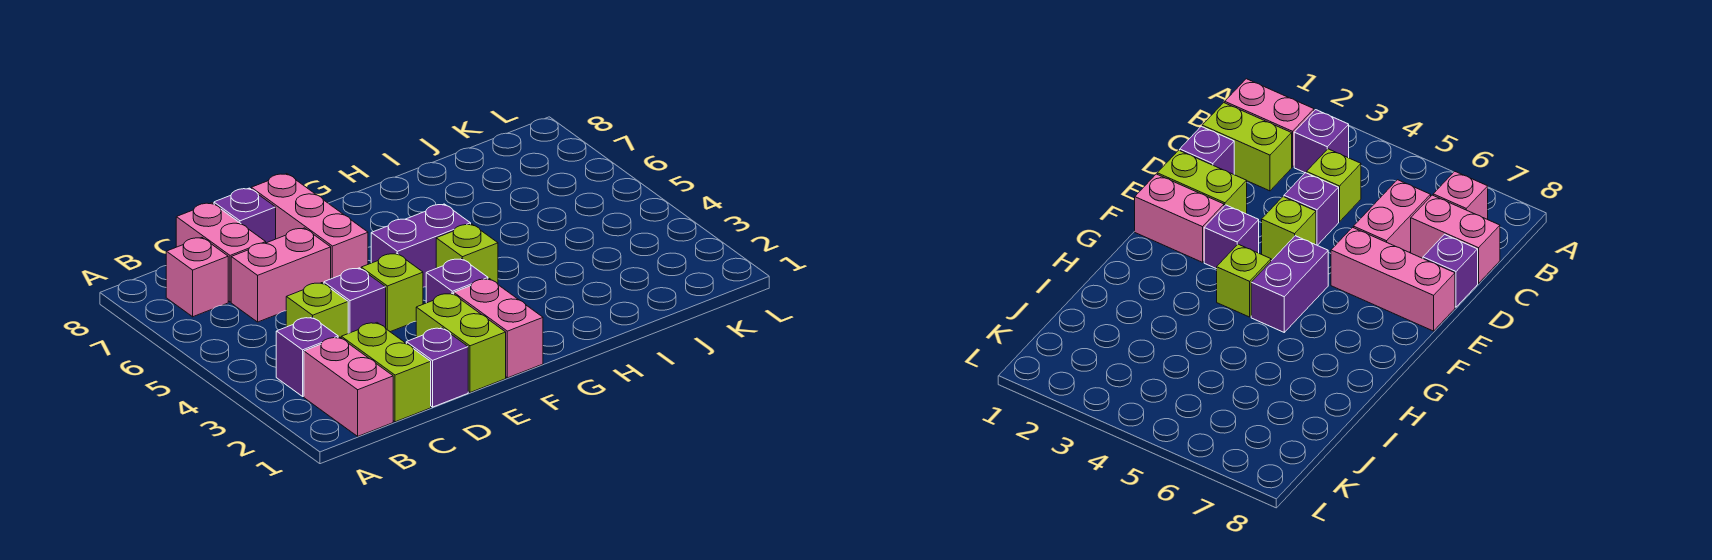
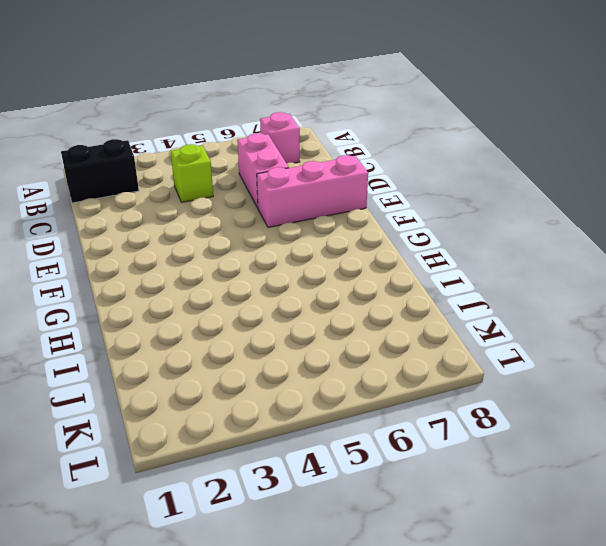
black brick B1:B2 level 1 -> pink brick B1:B2 level 1
none -> purple brick B3 level 1
none -> lime brick C1:C2 level 1
none -> pink brick C7:C8 level 1

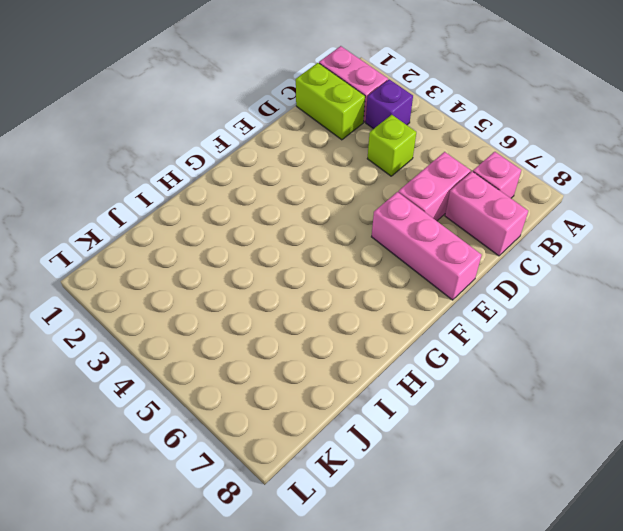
none -> purple brick D1 level 1
none -> purple brick D4 level 1
none -> purple brick D8 level 1

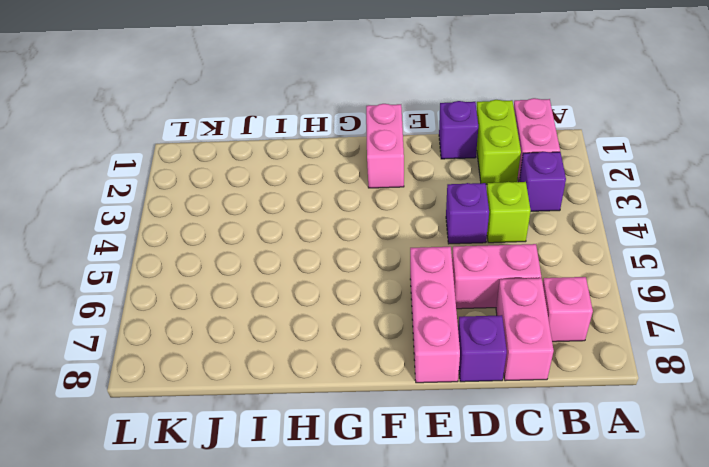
none -> lime brick E1:E2 level 1
none -> lime brick E4 level 1
none -> purple brick F3 level 1

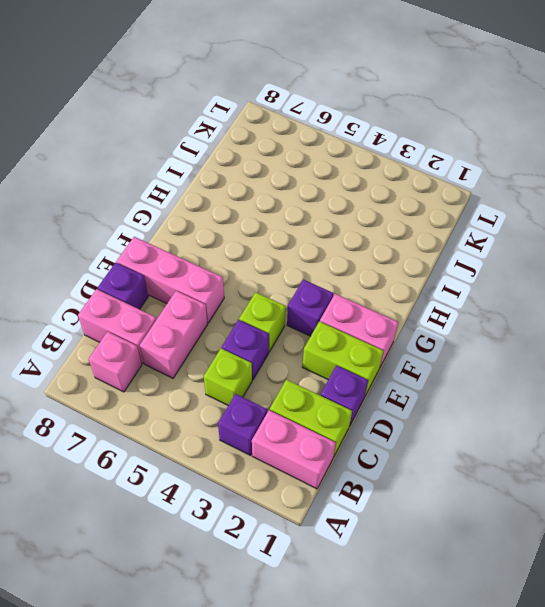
none -> purple brick F5:G5 level 1
none -> lime brick G4 level 1

